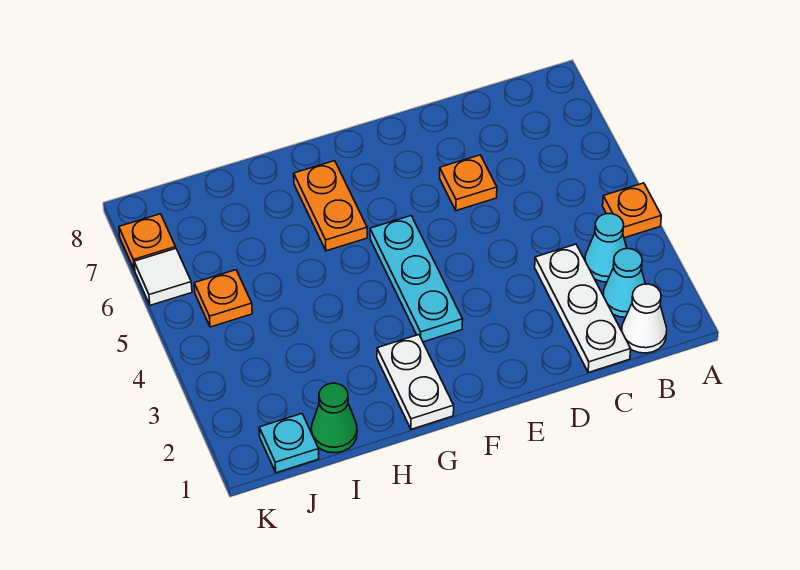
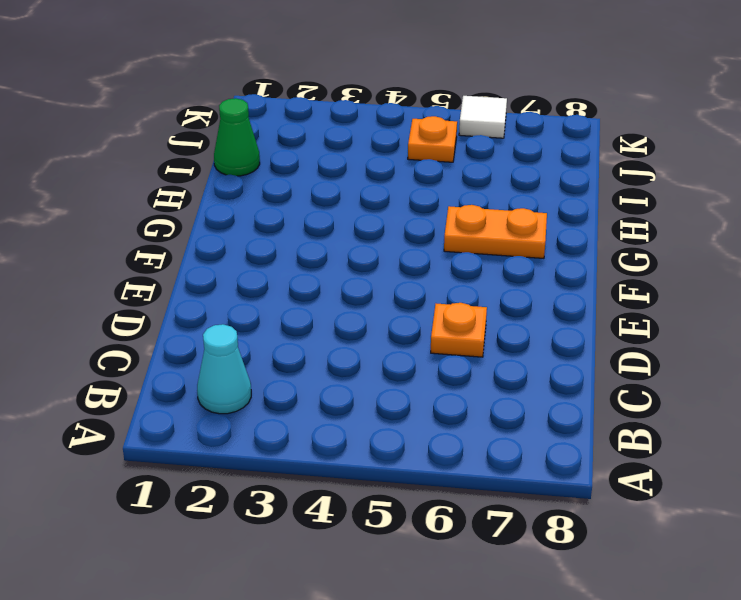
none -> orange plate A4 level 1
none -> white cone B1 level 1
none -> cyan cone B3 level 1

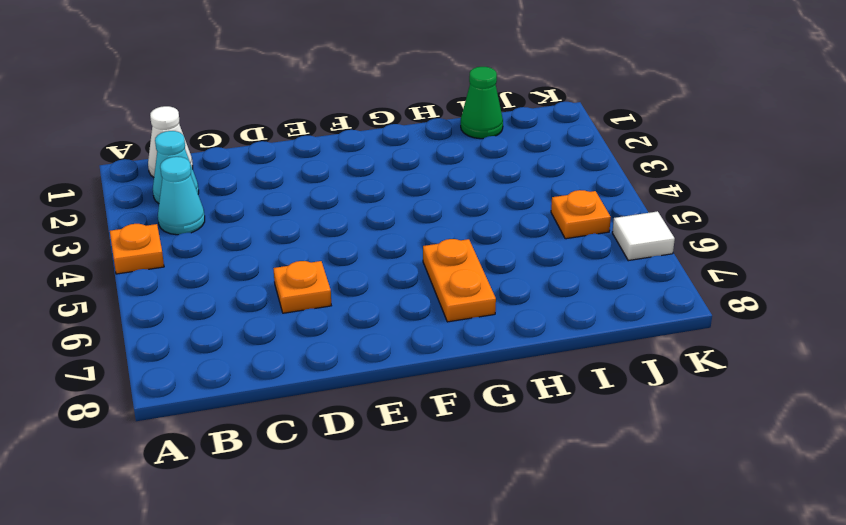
none -> white plate C1:C3 level 1
none -> cyan plate F3:F5 level 1
none -> white plate G1:G2 level 1

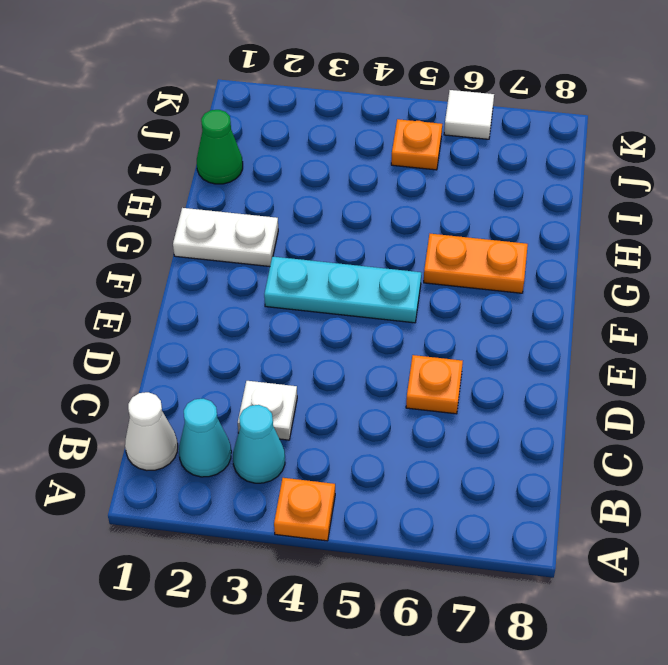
white plate C3 level 1 -> white plate C1:C3 level 1
none -> cyan plate J1 level 1
none -> orange plate K7 level 1

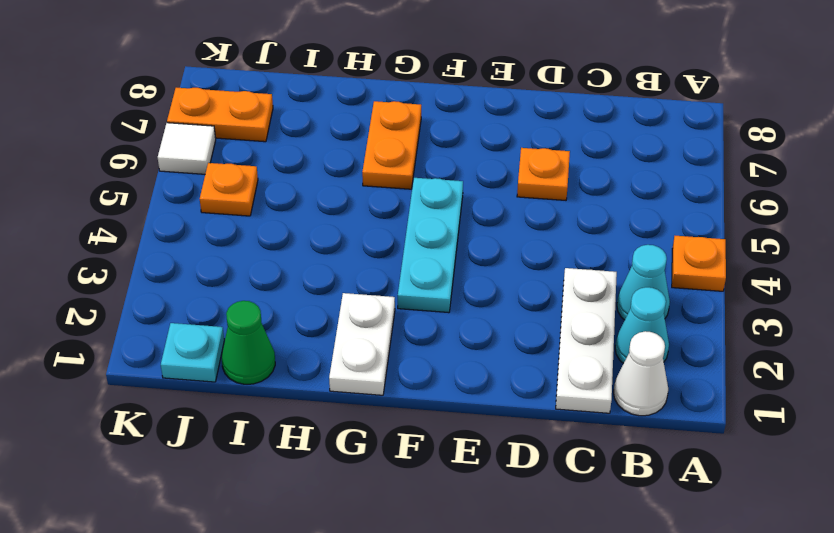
orange plate J7:K7 level 1 -> orange plate K7 level 1

